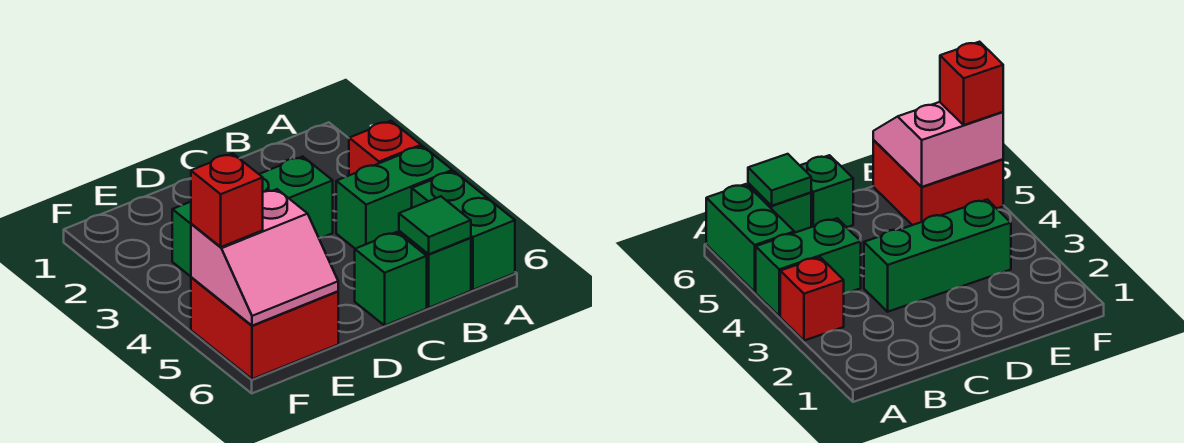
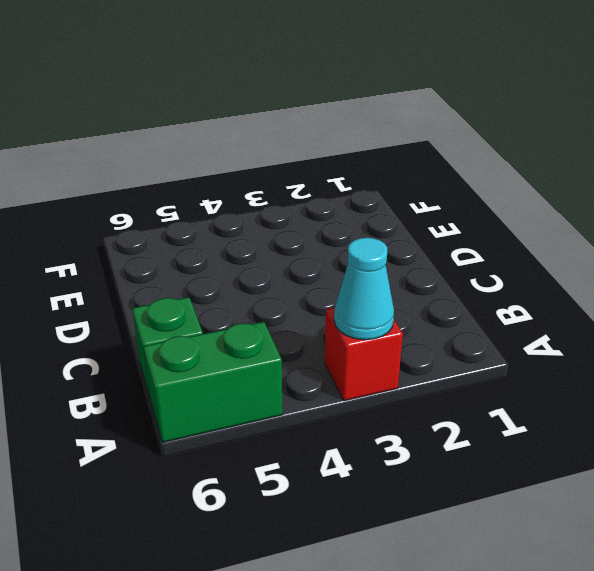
cyan cone A3 level 2 -> none
none -> green brick A4:B4 level 1
none -> green brick C3:E3 level 1

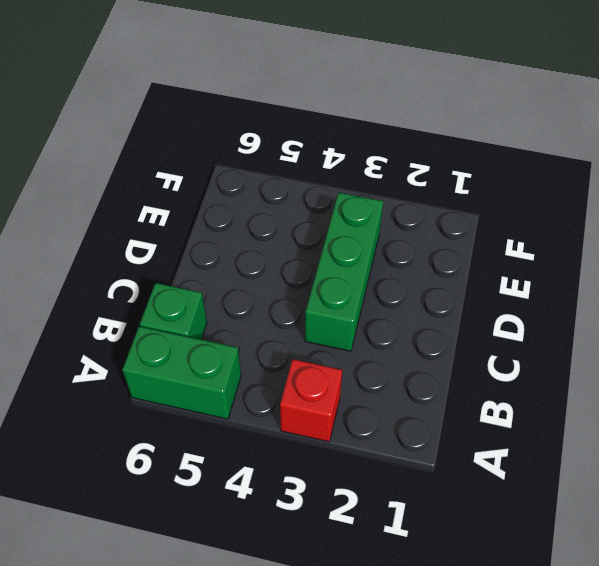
none -> green brick A4:B4 level 1
none -> green brick C6 level 1

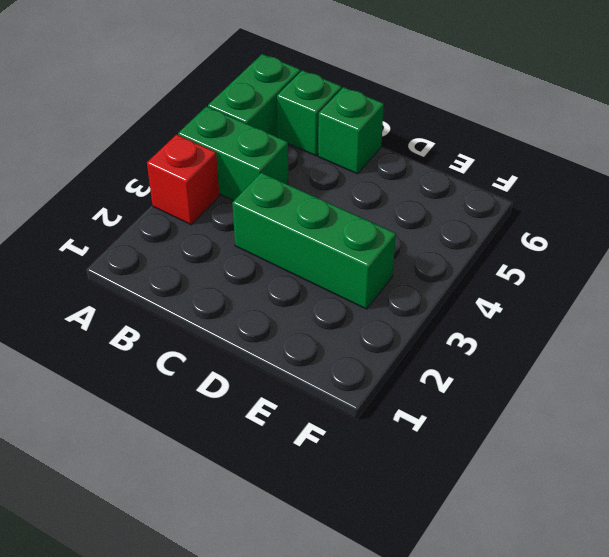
none -> red brick E5:F6 level 1
none -> green tile B6 level 2

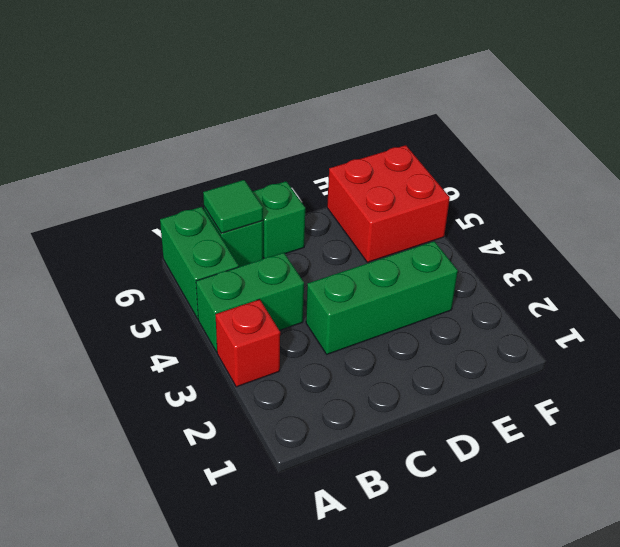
none -> pink slope E5:F6 level 2 top 5
none -> red brick F5 level 3

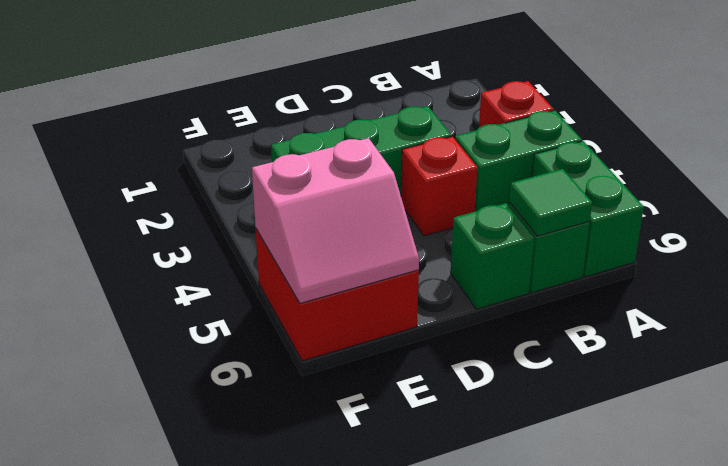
red brick C4 level 1 -> red brick F5 level 3

